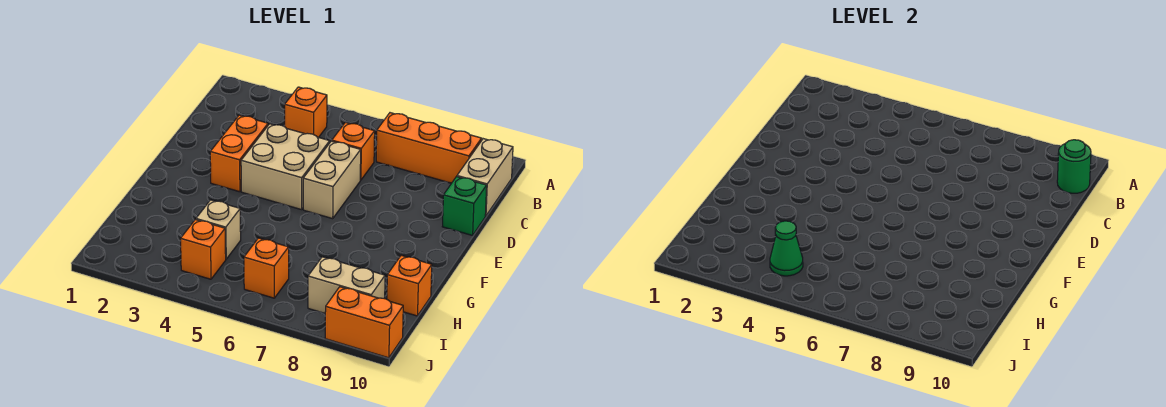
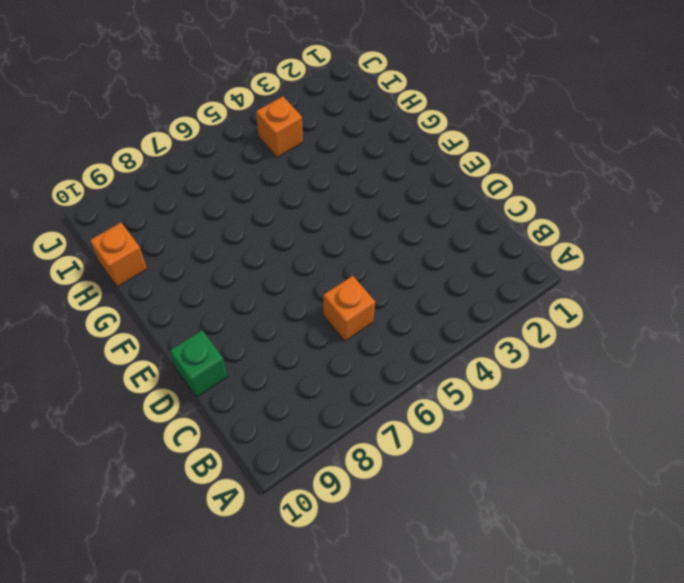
none -> orange brick B4 level 1
none -> orange brick B7:B9 level 1
none -> tan brick B10:C10 level 1

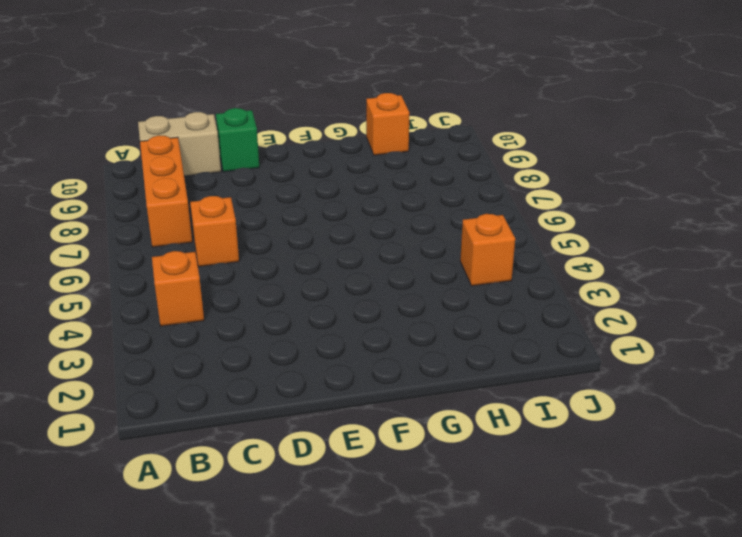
none -> orange brick D3:E3 level 1
none -> tan brick D4:E5 level 1
none -> tan brick D6:E6 level 1

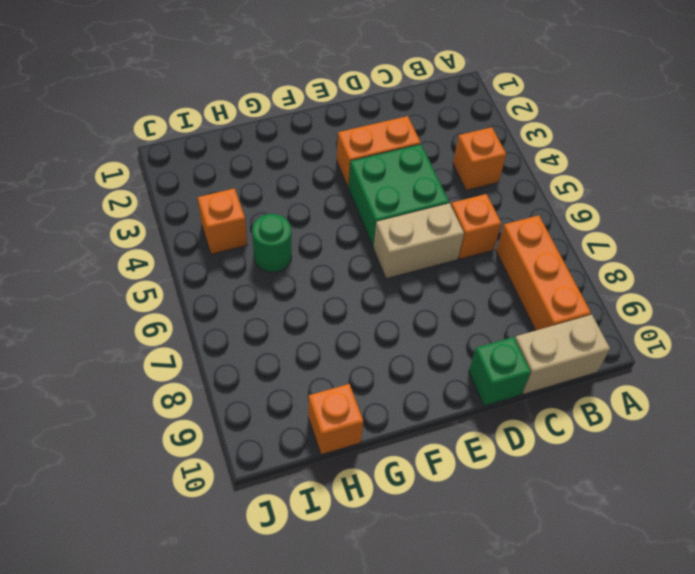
green brick D4:E5 level 1 -> tan brick D4:E5 level 1
green round brick H5 level 1 -> green round brick B10 level 2
none -> tan brick H4 level 1
none -> orange brick I6 level 1
none -> tan brick I8:I9 level 1

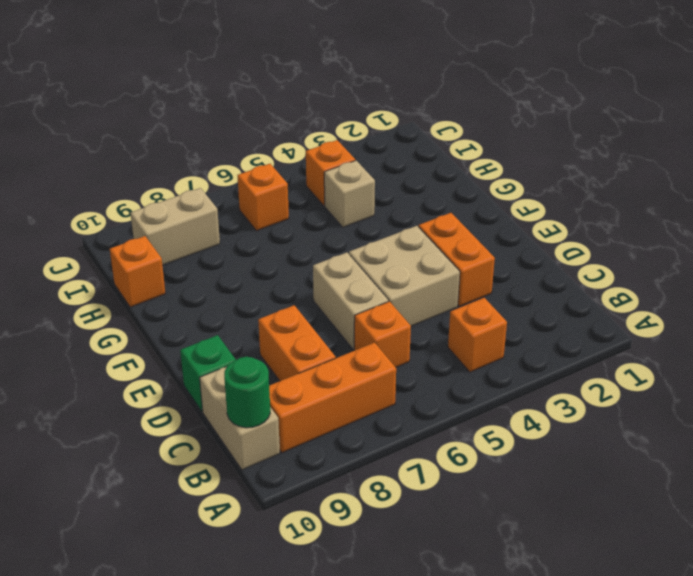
orange brick C8:D8 level 1 -> orange brick J9:J10 level 1
none -> green cone I4 level 2

